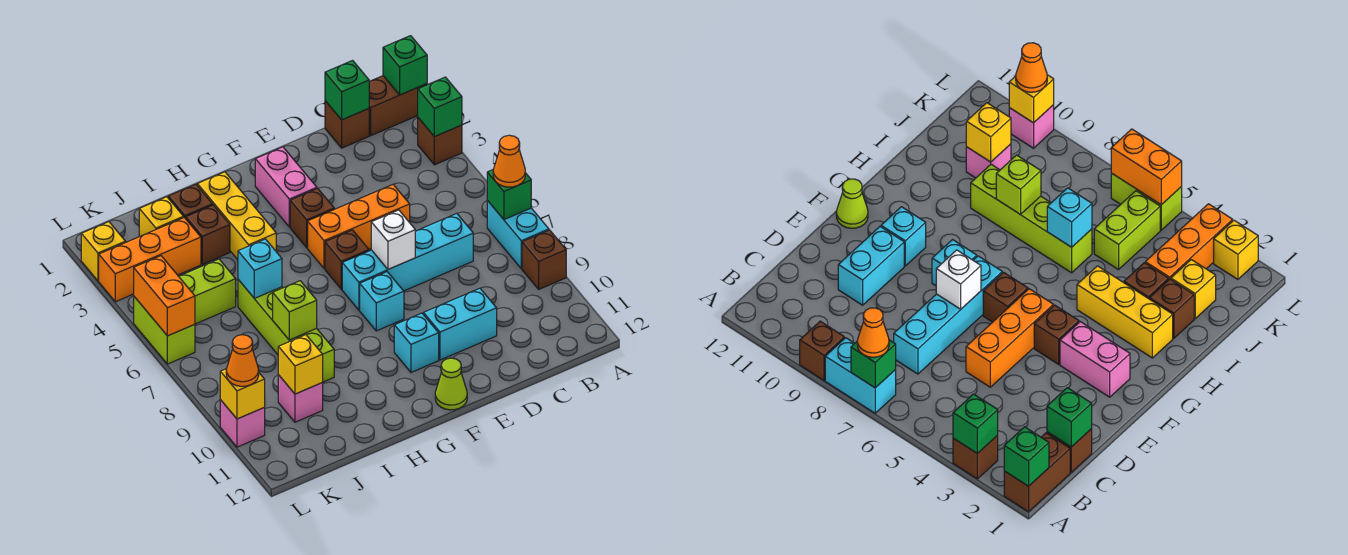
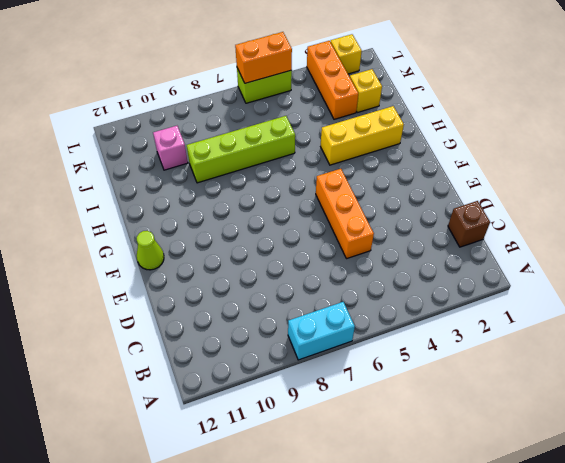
none -> brown brick A1:B1 level 1
none -> brown brick A3 level 1
none -> brown brick A9 level 1
none -> cyan brick C7:F7 level 1

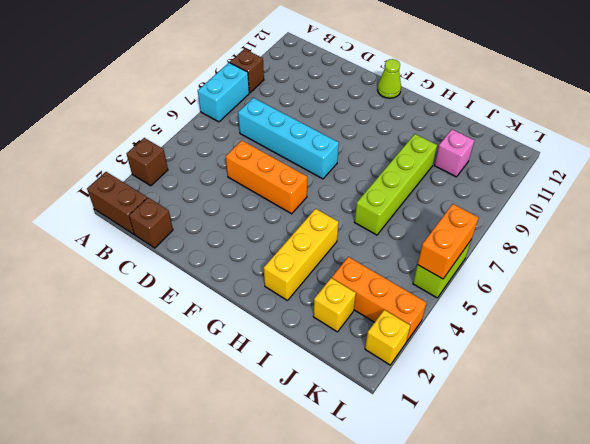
none -> cyan brick D10:E10 level 1
none -> pink brick F2:F3 level 1
none -> brown brick F4 level 1
none -> brown brick F6 level 1

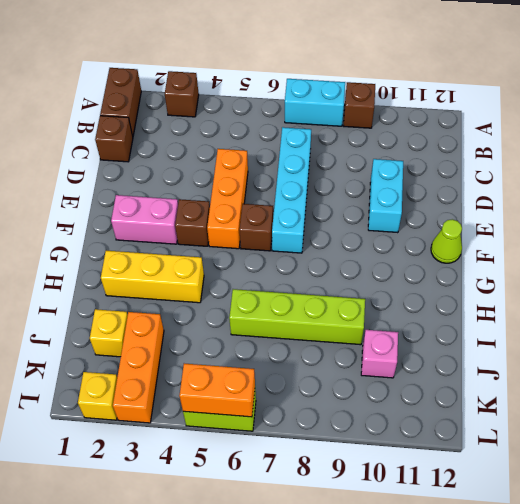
none -> cyan brick F8 level 1
none -> cyan brick F10 level 1
none -> brown brick I2 level 1
none -> brown brick I3 level 1

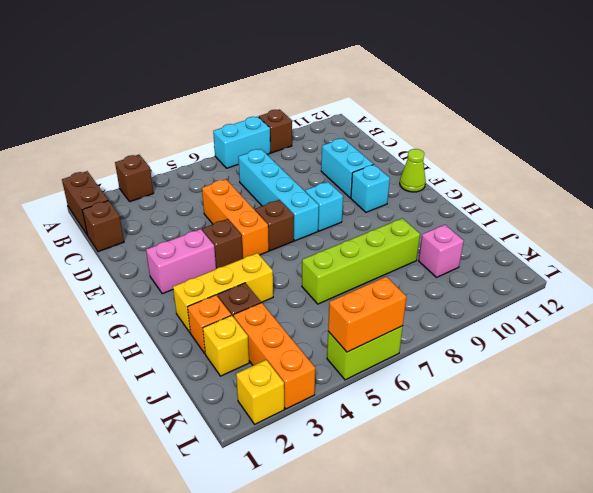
orange brick I2 level 1 -> brown brick I2 level 1
none -> lime brick J5:K5 level 1
none -> pink brick L10 level 1
none -> green brick A1 level 2
none -> green brick A3 level 2

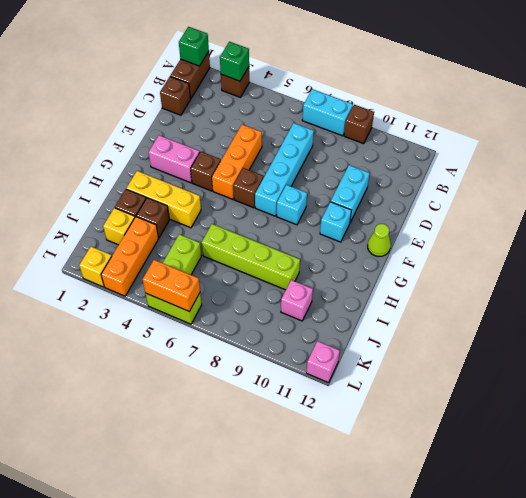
pink brick L12 level 1 -> pink brick L10 level 1
none -> green brick A7 level 2
none -> green brick C1 level 2
none -> white brick E7 level 2
none -> cyan brick I6 level 2

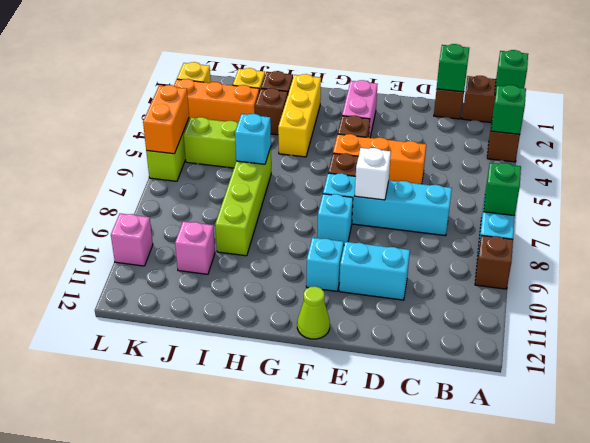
none -> lime brick I8 level 2
none -> yellow brick J10 level 2
none -> yellow brick L10 level 2
none -> orange cone A7 level 3

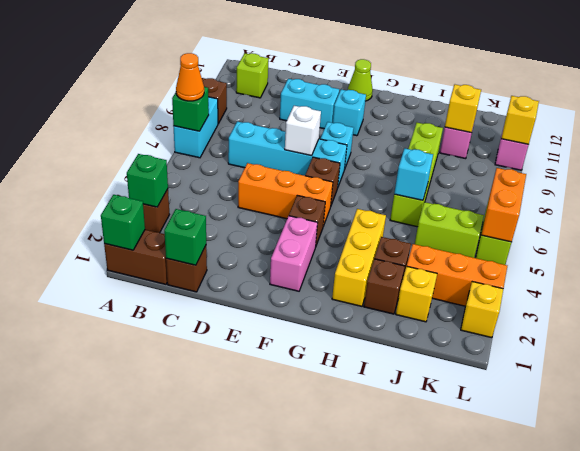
lime brick B11 level 1 -> lime brick I8 level 2
none -> orange cone L10 level 3

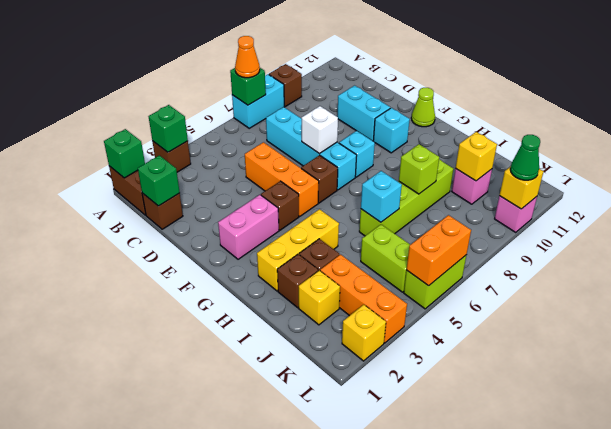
green cone L10 level 3 -> orange cone L10 level 3

